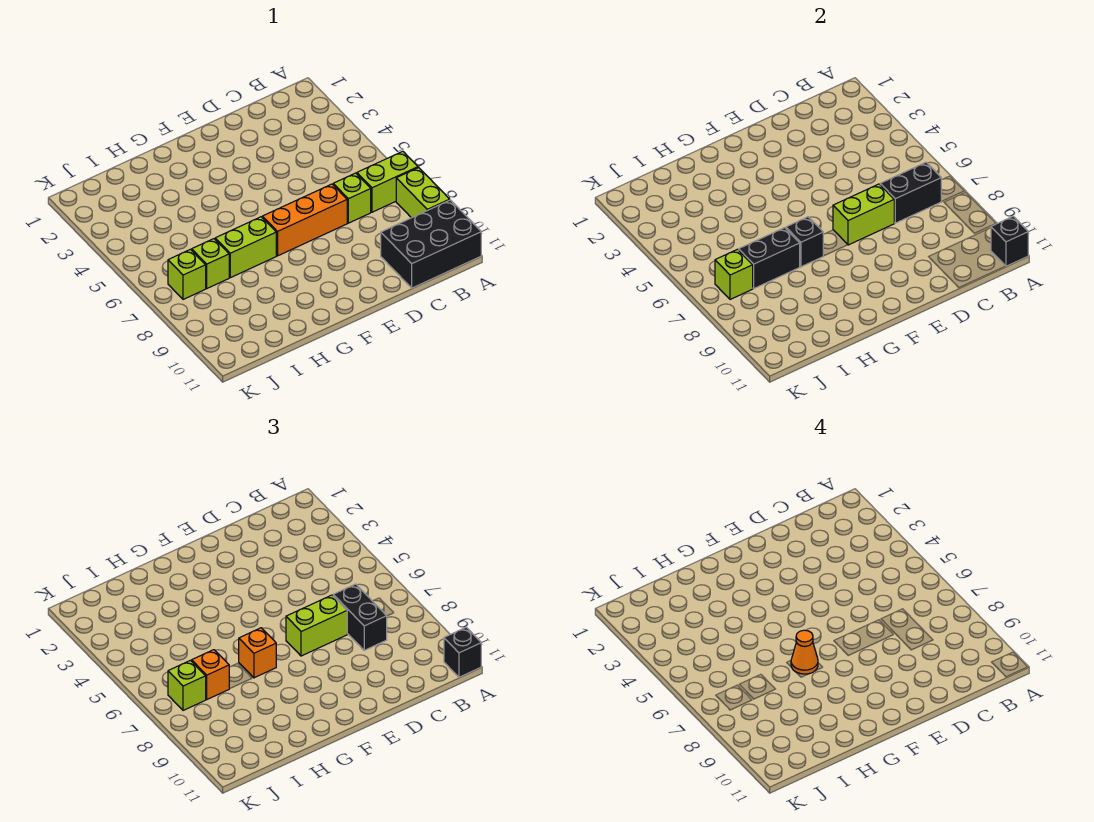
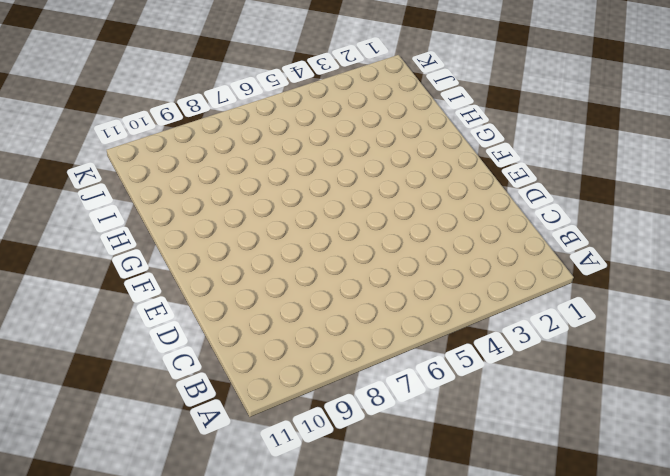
none -> lime brick A7:B7 level 1
none -> lime brick A8:A9 level 1
none -> black brick A10:C11 level 1

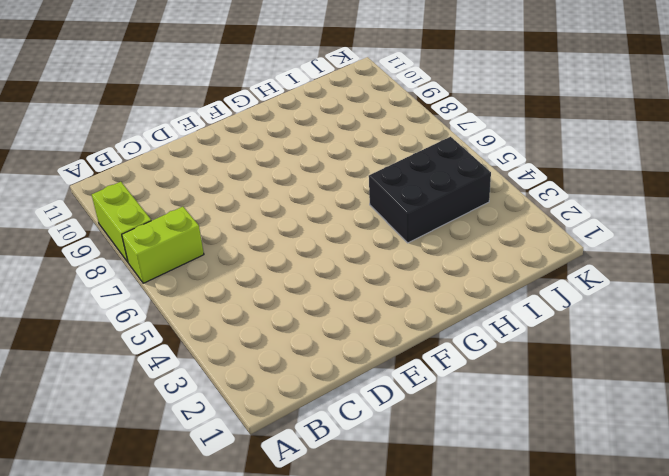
black brick H4:J5 level 1 -> black brick A10:C11 level 1
none -> lime brick C7 level 1
none -> orange brick D7:F7 level 1
none -> lime brick G7:H7 level 1

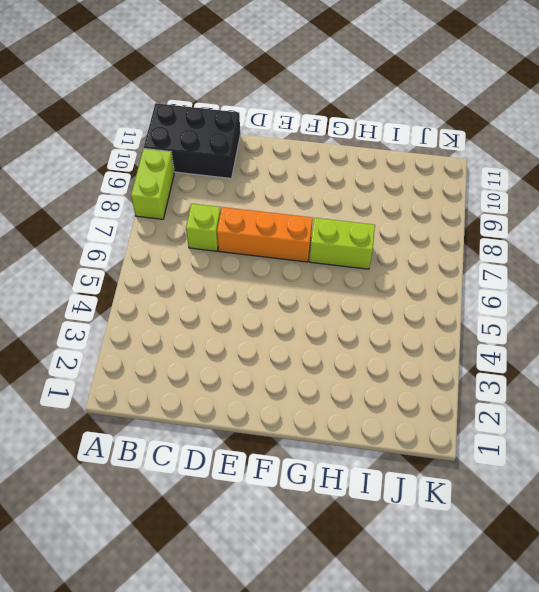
none -> lime brick A7:B7 level 1
none -> lime brick I7 level 1
none -> lime brick J7 level 1

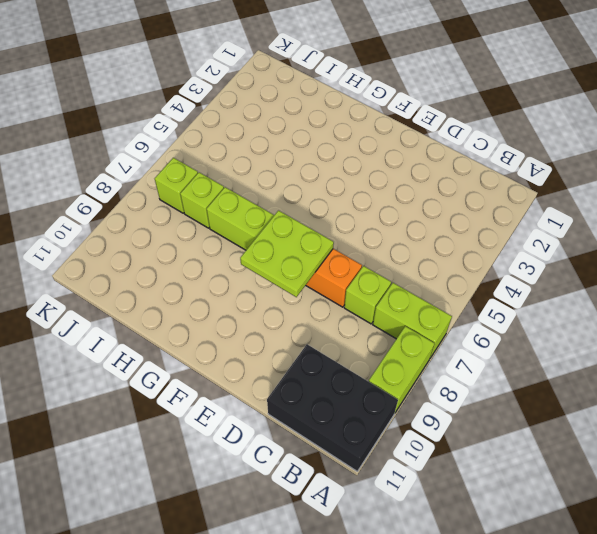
lime plate E7:F8 level 2 -> lime brick D7:E7 level 2
none -> black brick A11 level 2
none -> black brick B7:C7 level 2
none -> black brick G7 level 2

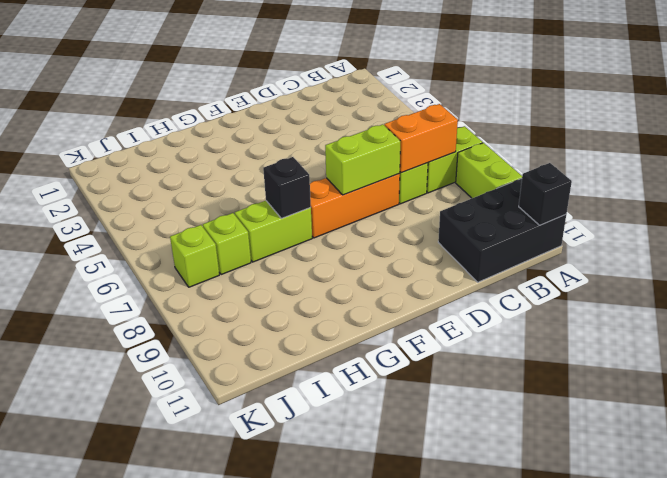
orange brick B7:C7 level 2 -> black brick B7:C7 level 2
none -> black brick H7:I7 level 2
none -> lime brick J7 level 2
none -> black brick A11 level 3

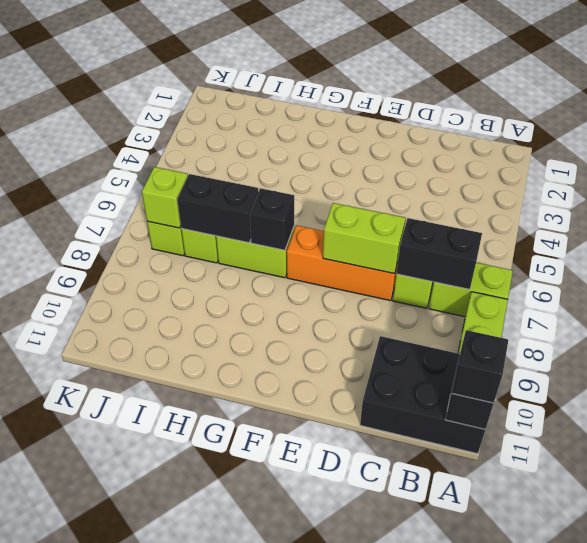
none -> black brick C7:C8 level 3
none -> lime brick D7:E7 level 3
none -> orange brick G7 level 3

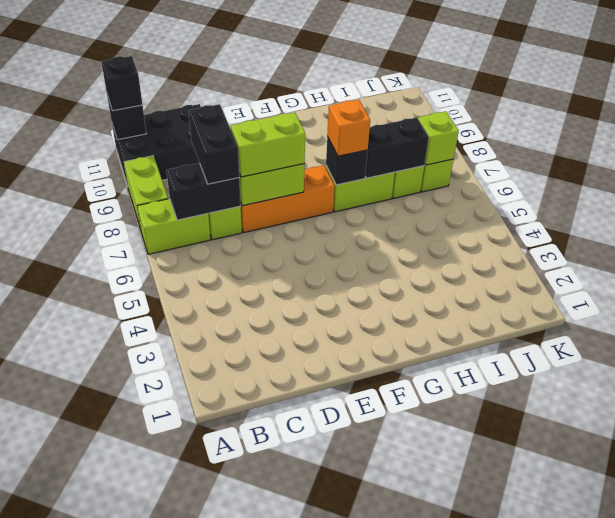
none -> orange brick I7 level 3
none -> lime brick J7 level 3
none -> orange cone G7 level 4

